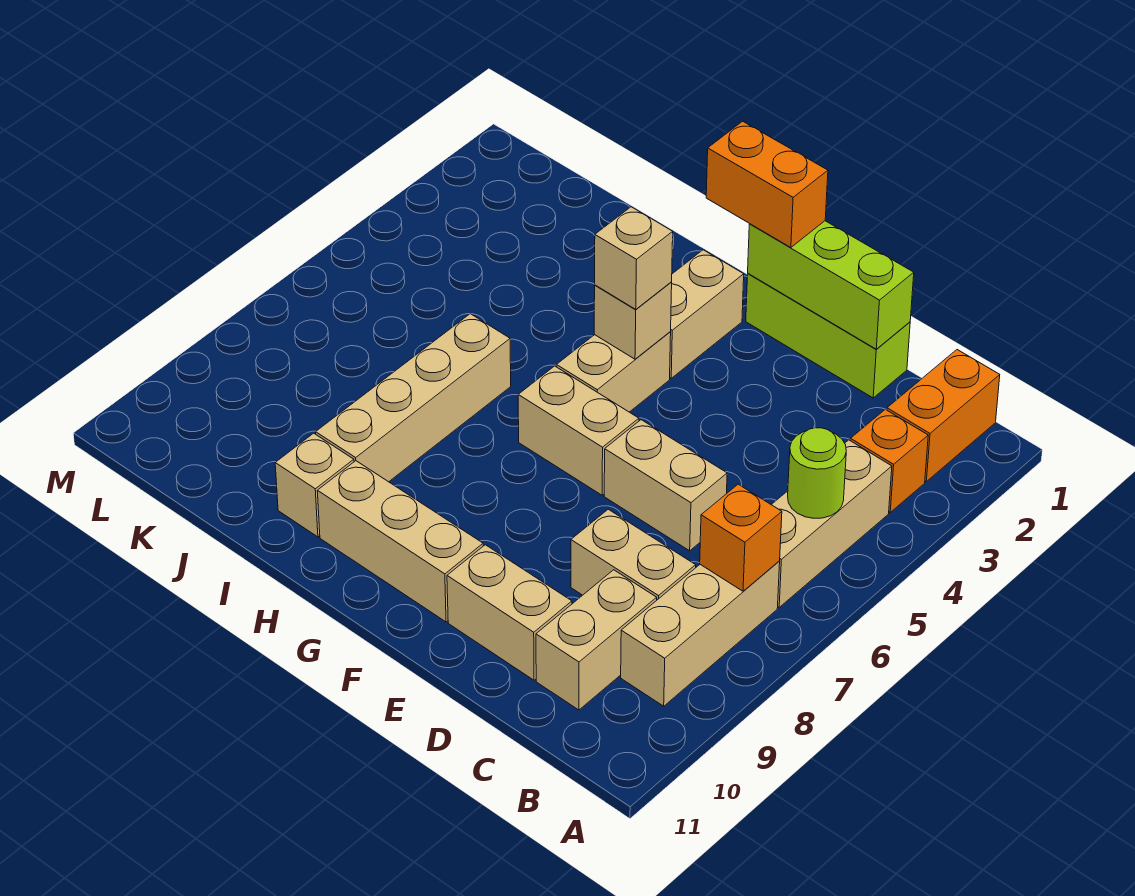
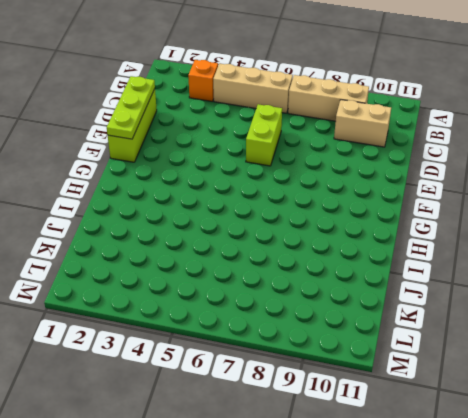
lime plate D1:F1 level 2 -> lime brick D1:F1 level 2
lime brick D6:E6 level 1 -> tan brick D6:E6 level 1
none -> orange brick B1:B2 level 1
none -> tan brick C8:D8 level 1
none -> tan brick D10:E10 level 1

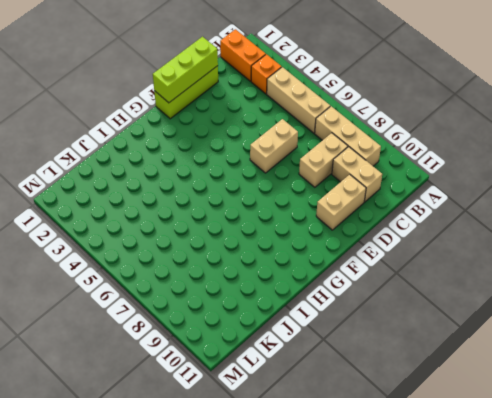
none -> tan brick F6:G6 level 1
none -> tan brick F10:H10 level 1
none -> tan brick G2:G3 level 1

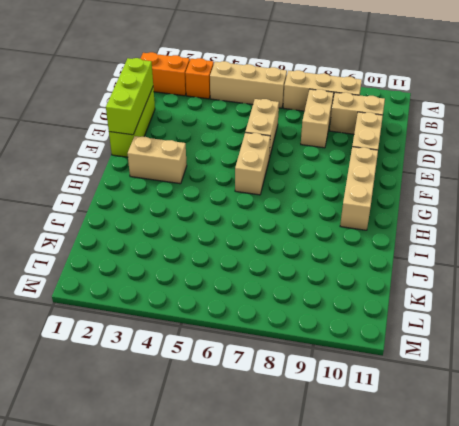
none -> tan brick G4:G5 level 1
none -> tan brick I6:I9 level 1
none -> tan brick I10 level 1

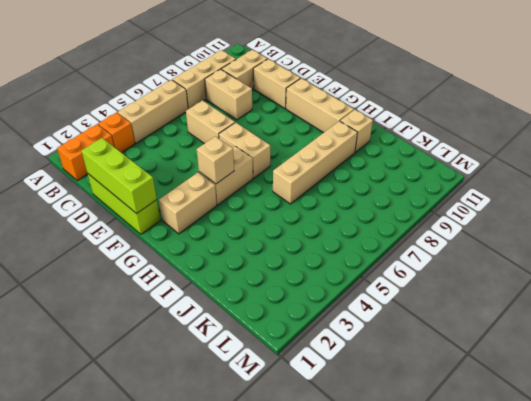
none -> lime round brick B5 level 2
none -> orange brick B7 level 2
none -> orange brick F1:G1 level 3

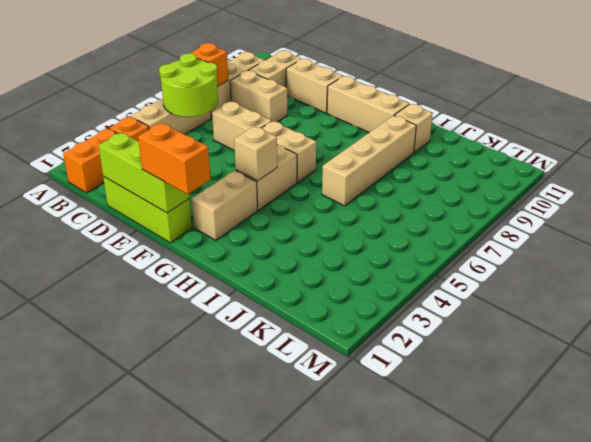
lime round brick B5:C6 level 2 -> lime round brick B5 level 2
none -> tan brick G4 level 3

